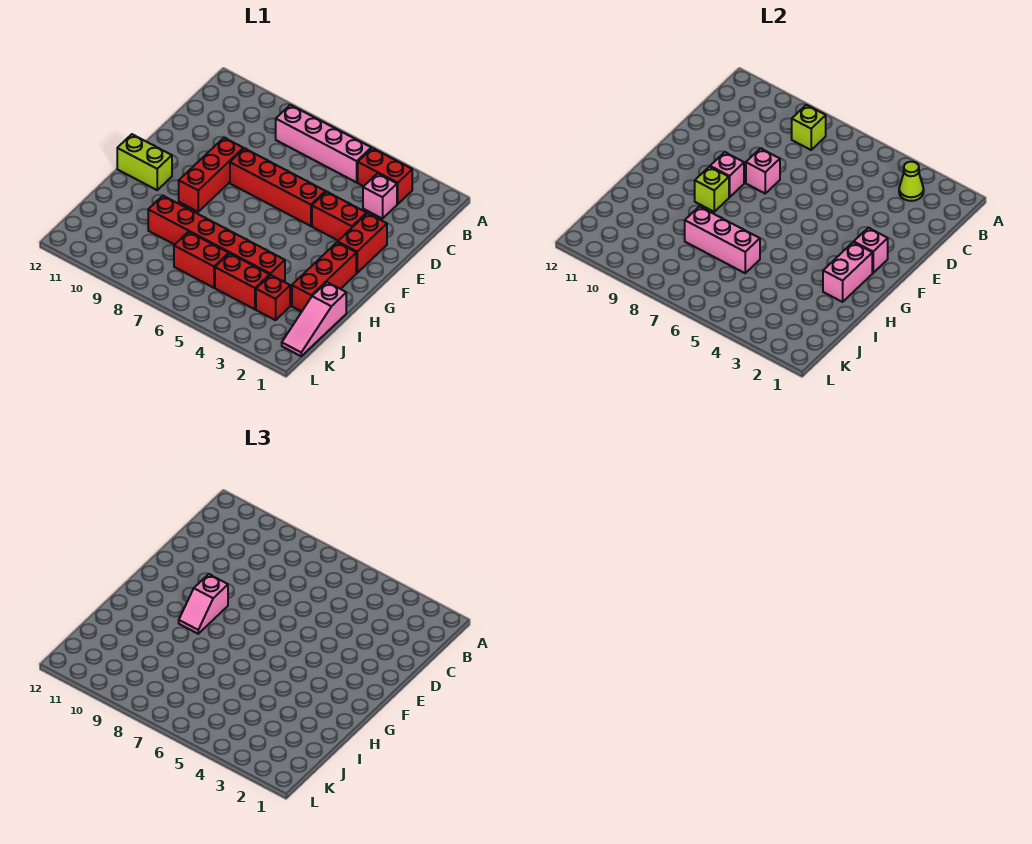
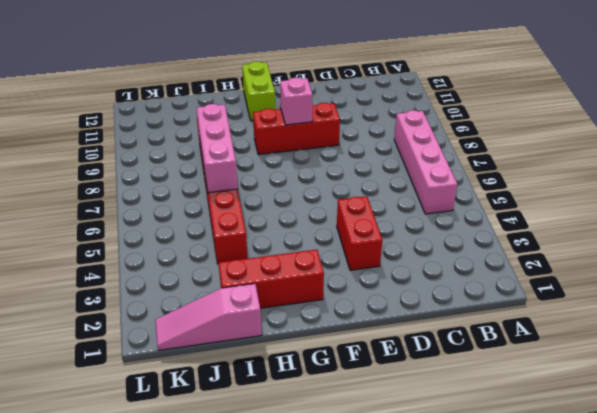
none -> red brick B3:B4 level 1
none -> pink brick C3 level 1
none -> red brick E2:F2 level 1

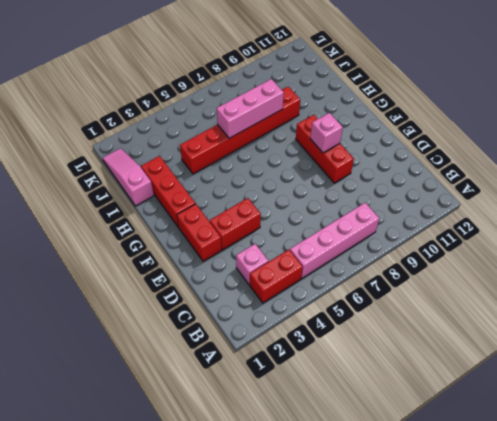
none -> red brick E5:E8 level 1
none -> lime brick G11:G12 level 1
none -> red brick J3 level 1

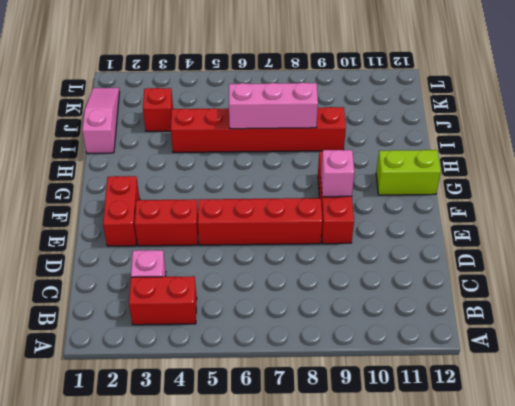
none -> pink brick B5:B8 level 1
none -> red brick G2:I2 level 1
none -> red brick J4:J5 level 1

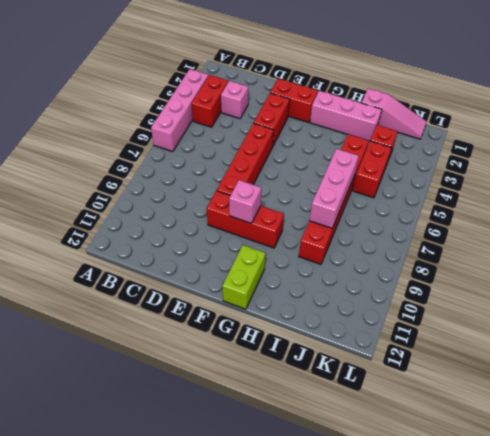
pink brick A3:A6 level 1 -> pink brick B5:B8 level 1
pink brick G2:I2 level 1 -> red brick G2:I2 level 1
none -> red brick J6:J7 level 1
none -> lime cone B3 level 2
none -> lime brick B8 level 2

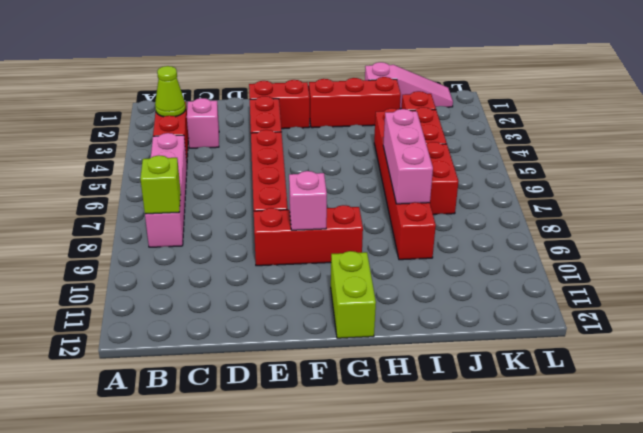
none -> pink brick E8 level 2
none -> pink brick F2 level 2
none -> pink brick G2:H2 level 2

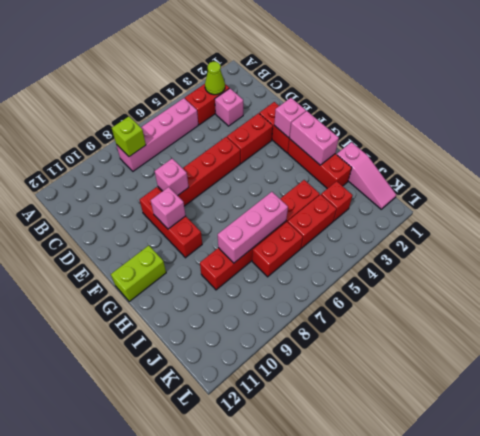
none -> lime brick G9 level 2
none -> pink slope F9:G9 level 3 top F

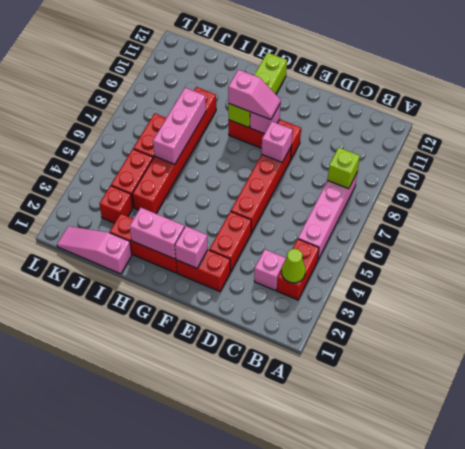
pink slope F9:G9 level 3 top G -> pink slope F9:G9 level 3 top F

